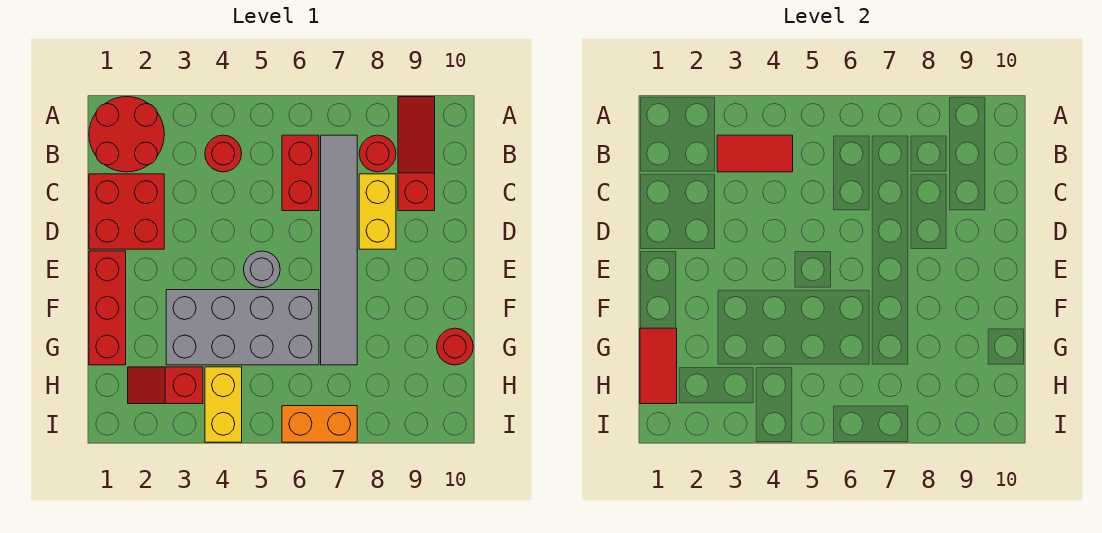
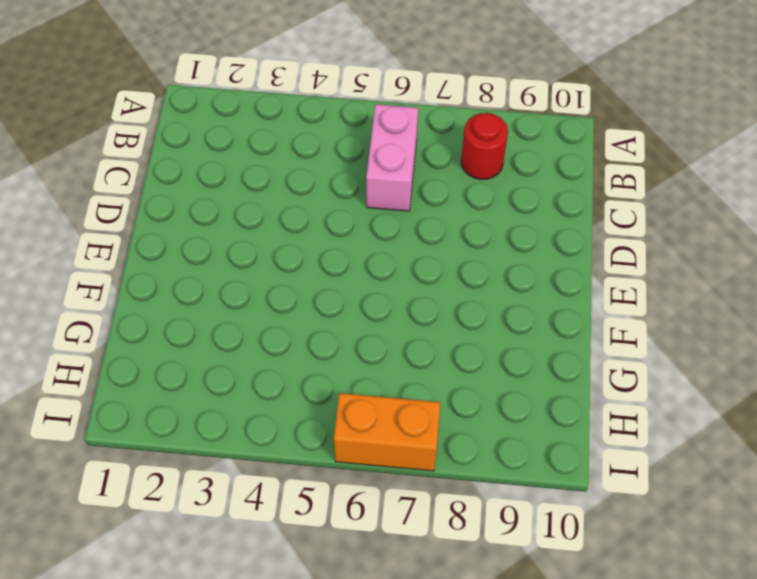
pink brick B6:C6 level 1 -> red brick B6:C6 level 1
none -> red round brick A1:B2 level 1
none -> red slope A9:C9 level 1 top C
none -> red round brick B4 level 1

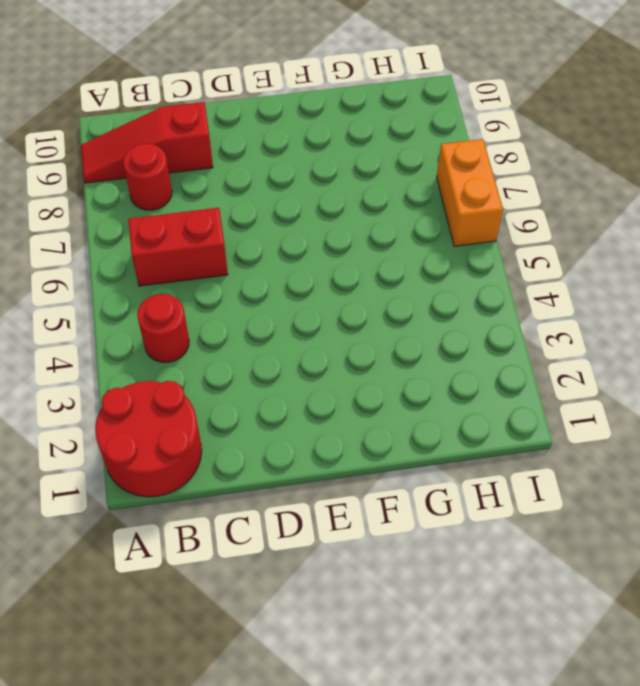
none -> grey tile B7:G7 level 1
none -> red brick C1:D2 level 1
none -> yellow brick C8:D8 level 1

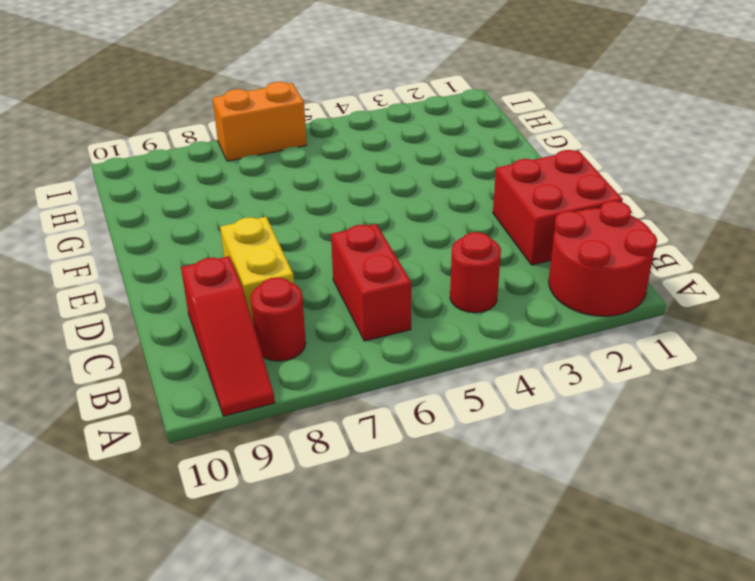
none -> grey tile B7:G7 level 1
none -> red brick E1:G1 level 1
none -> grey round brick E5 level 1

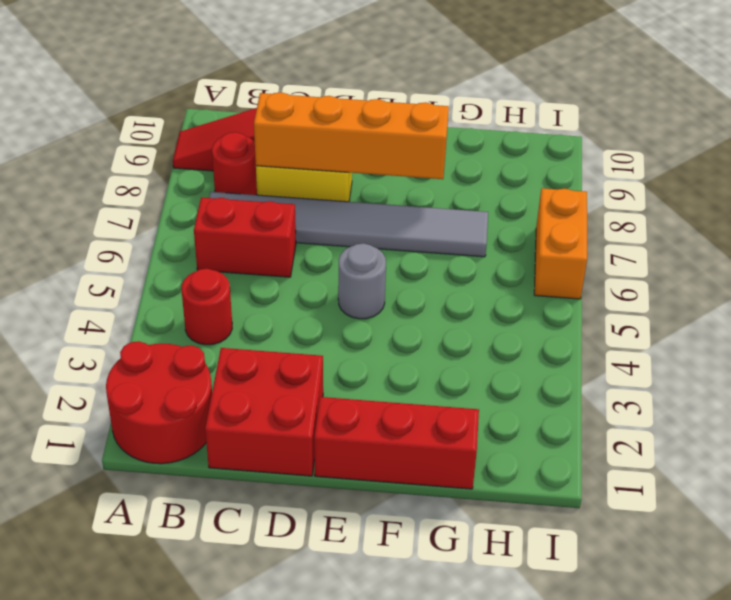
orange brick C8:F8 level 2 -> none
none -> grey brick F3:G6 level 1
none -> red round brick G10 level 1
none -> red slope H2:H3 level 1 top 3

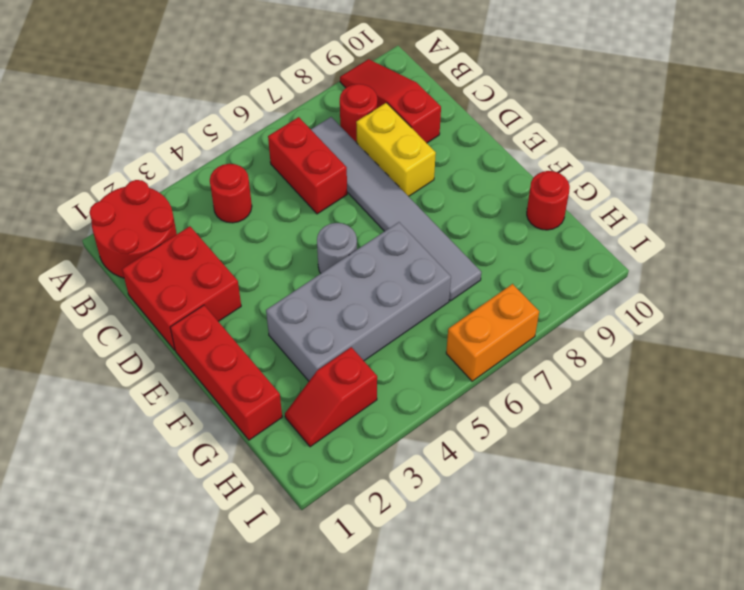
none -> yellow brick H4:I4 level 1
none -> red tile B3:B4 level 2
none -> red tile G1:H1 level 2

